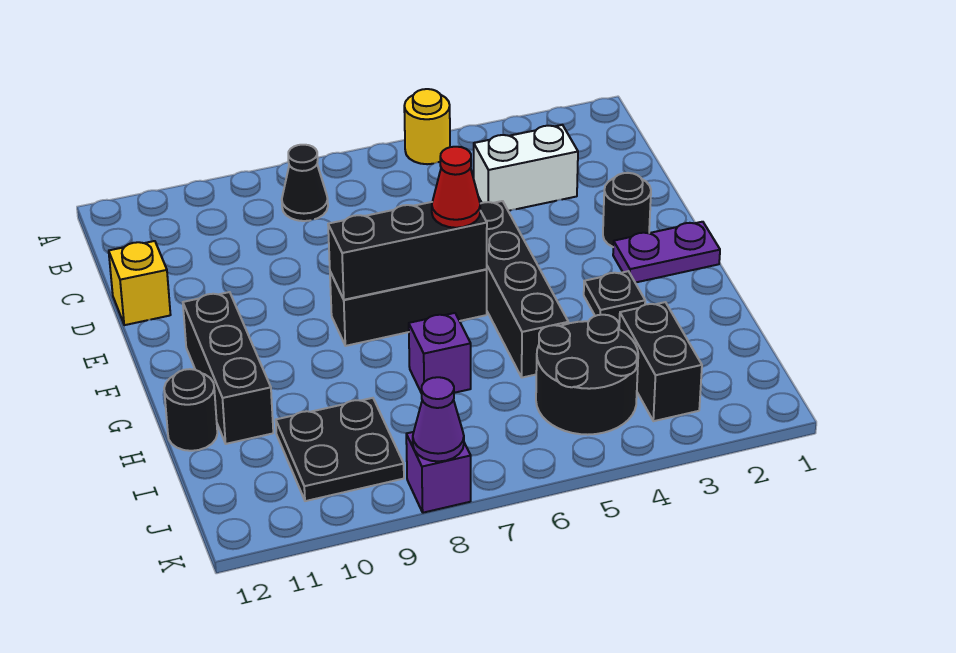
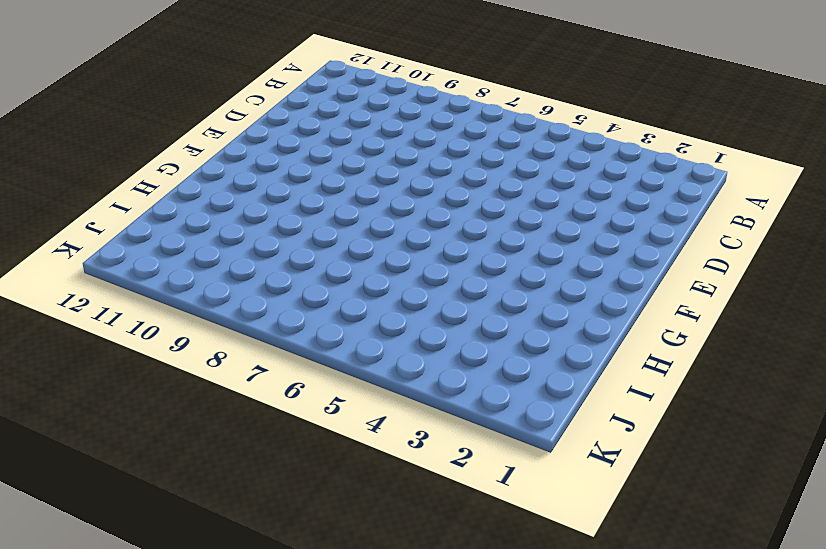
none -> yellow round brick A5 level 1
none -> black cone B8 level 1
none -> white brick C3:C4 level 1

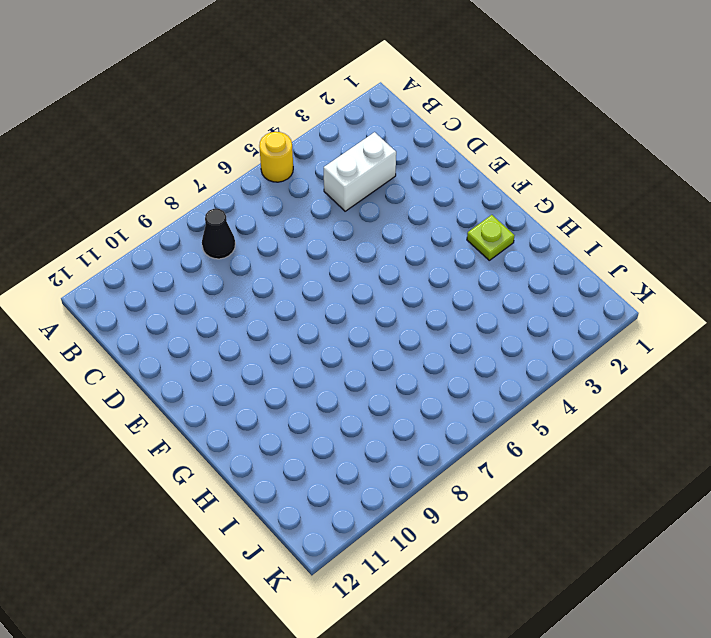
lime plate G2 level 1 -> none
none -> yellow brick D12 level 1
none -> black round brick E2 level 1
none -> black brick E5:H5 level 1

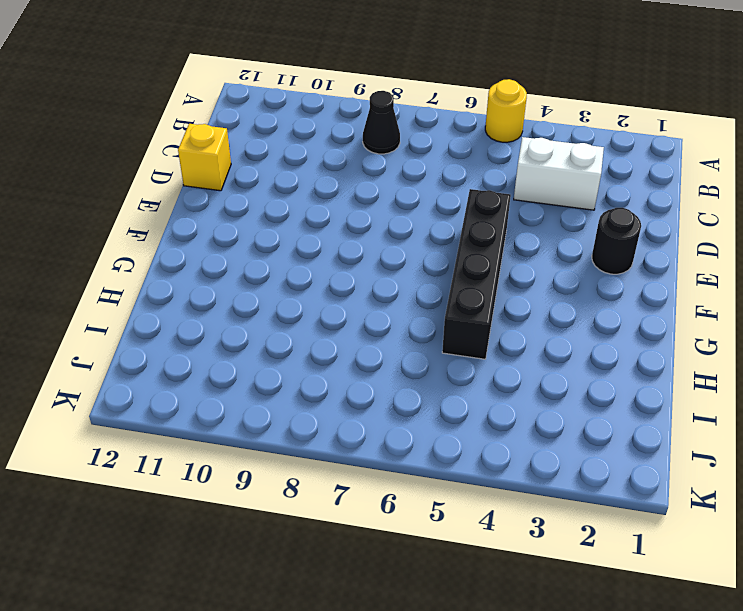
none -> purple plate F1:F2 level 1
none -> black brick F6:F8 level 1
none -> black brick F11:H11 level 1

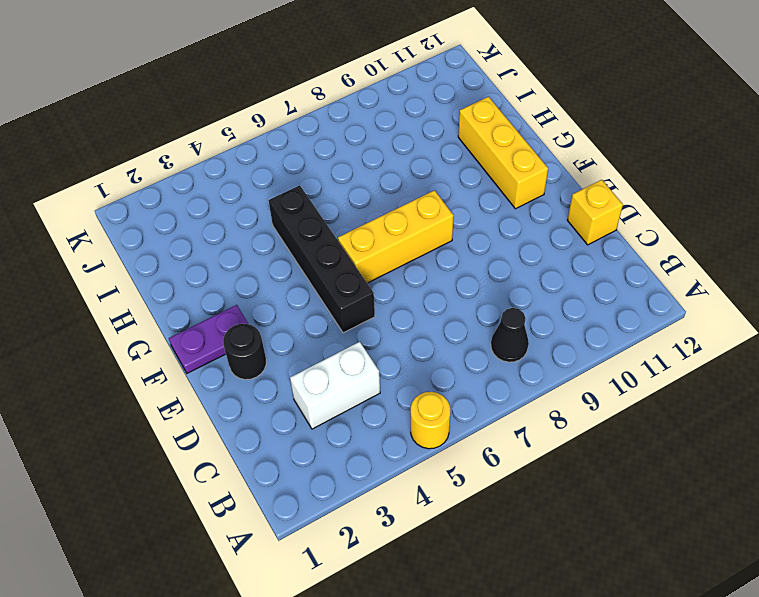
yellow brick F6:F8 level 1 -> black brick F6:F8 level 1
yellow brick F11:H11 level 1 -> black brick F11:H11 level 1
none -> black plate G3 level 1
none -> purple brick H7 level 1
none -> black round brick H12 level 1

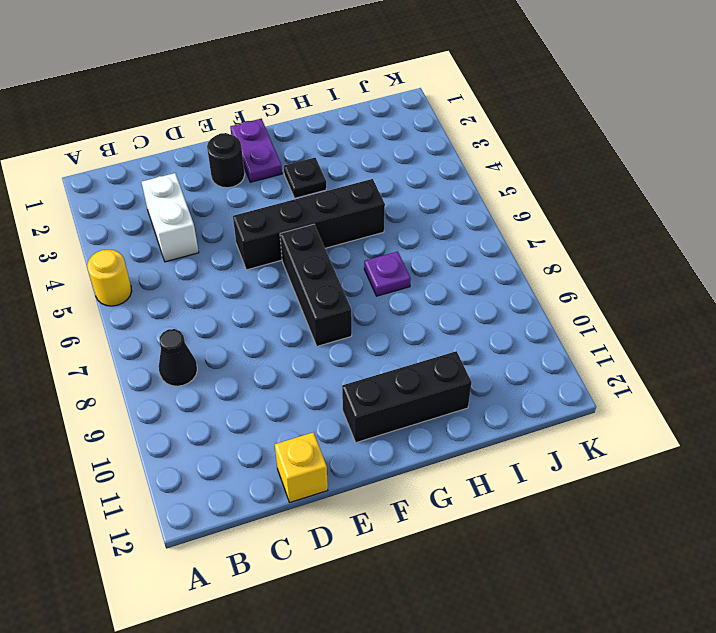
purple plate H7 level 1 -> purple brick H7 level 1
none -> black round brick H12 level 1
none -> black brick I3:J3 level 1
none -> black round brick I4:J5 level 1

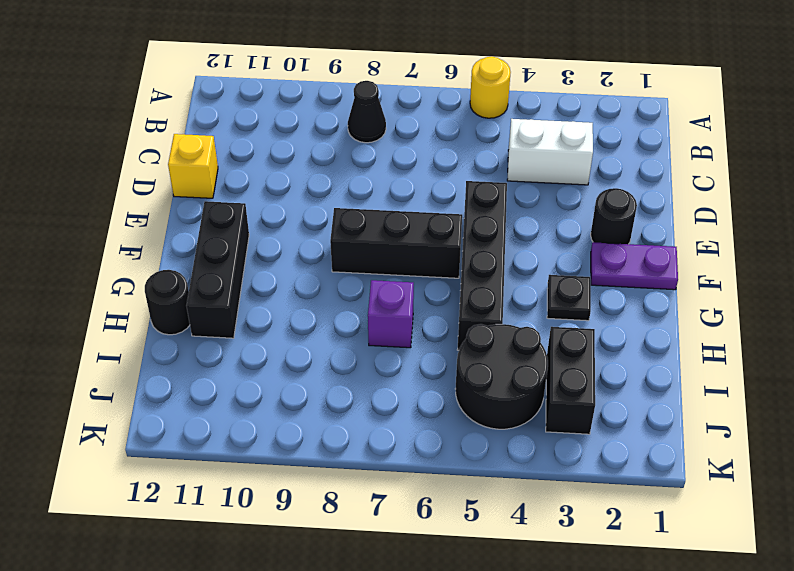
none -> black plate I9:J10 level 1
none -> purple brick K8 level 1
none -> black brick F6:F8 level 2

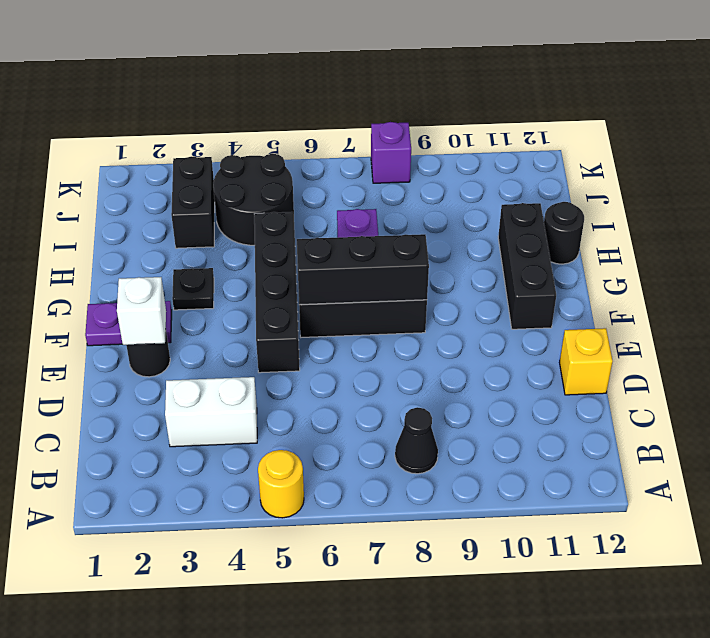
white brick E2 level 2 -> none
none -> black plate I9:J10 level 1
none -> purple cone K8 level 2
none -> red cone F6 level 3

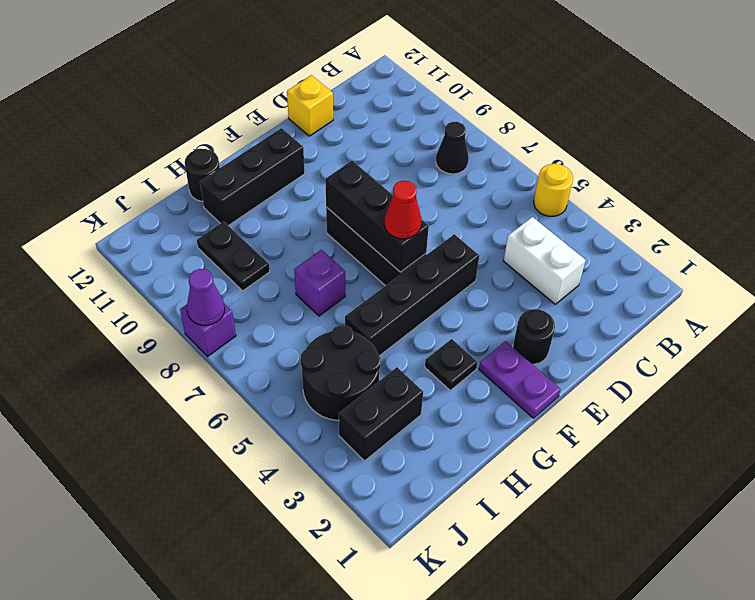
black plate I9:I10 level 1 -> black plate I9:J10 level 1

